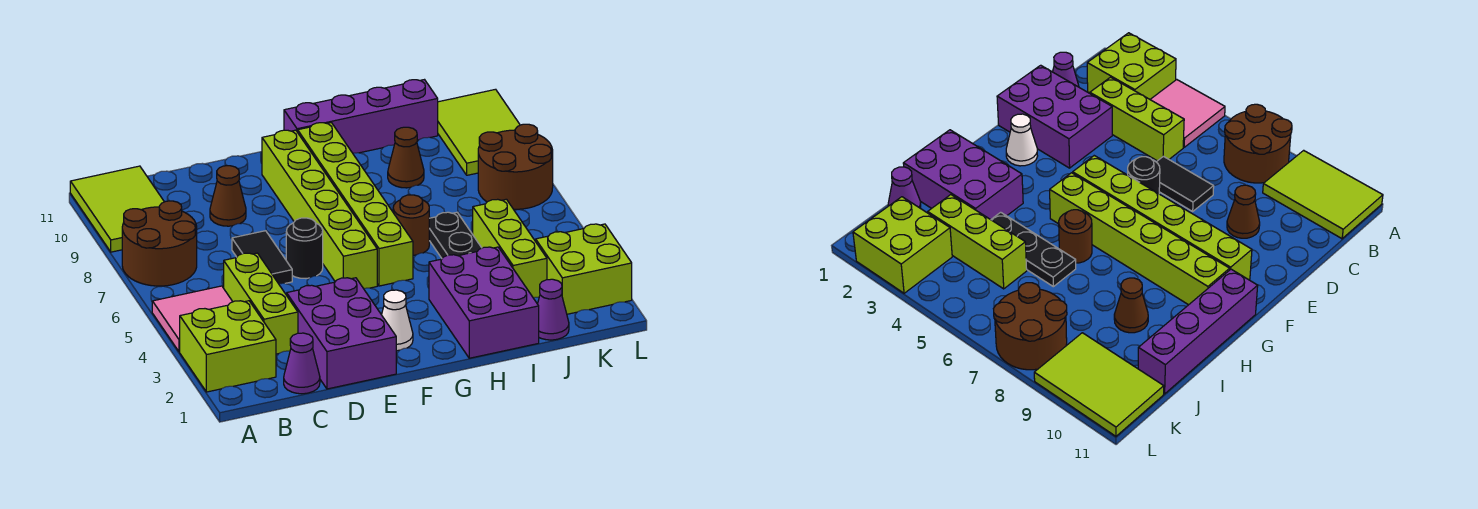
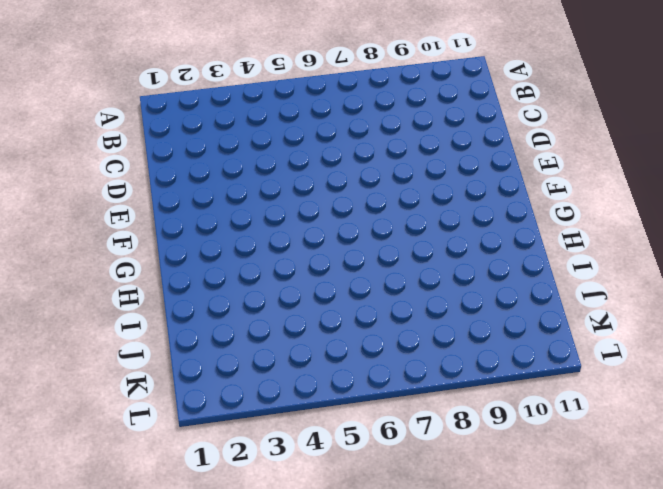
none -> lime brick A2:B3 level 1
none -> pink tile A4:B5 level 1
none -> brown round brick A7:B8 level 1

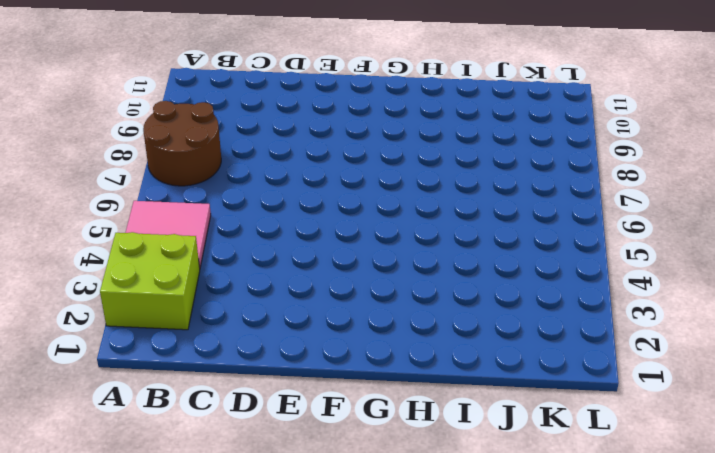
none -> lime tile A9:B11 level 1
none -> purple cone C1 level 1
none -> lime brick C3:C5 level 1

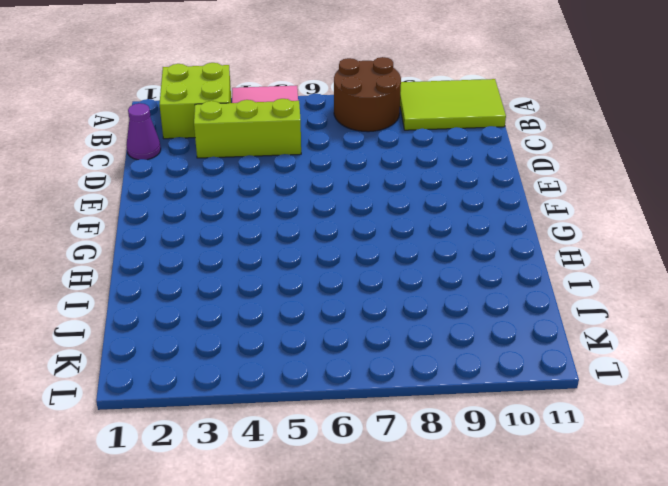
none -> purple brick D1:E3 level 1
none -> black tile D6:D7 level 1
none -> brown cone D9 level 1

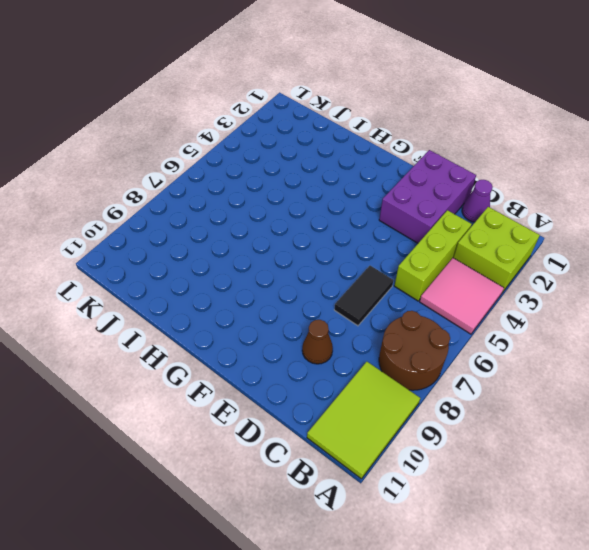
none -> black round brick E6 level 1
none -> white cone F2 level 1
none -> lime brick F5:F10 level 1

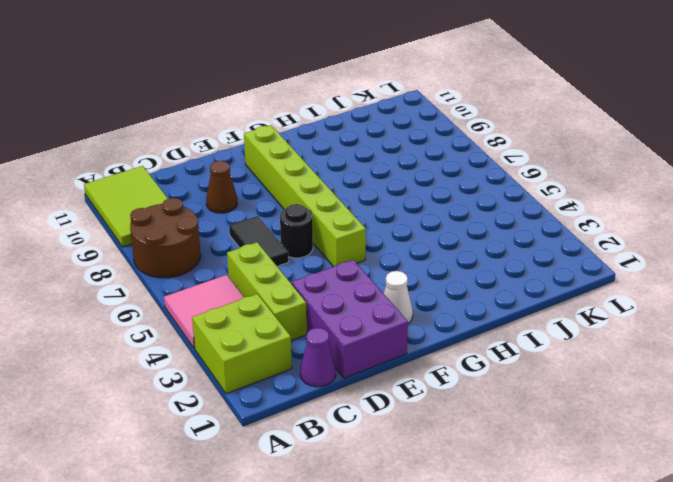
none -> lime brick G5:G10 level 1
none -> purple brick G11:J11 level 1
none -> purple brick H1:I3 level 1

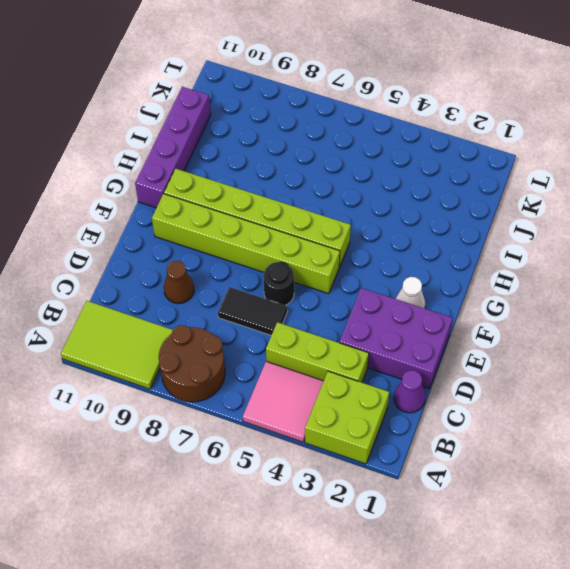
none -> purple brick H1:I3 level 1
none -> brown round brick H6 level 1
none -> black plate I4:I6 level 1

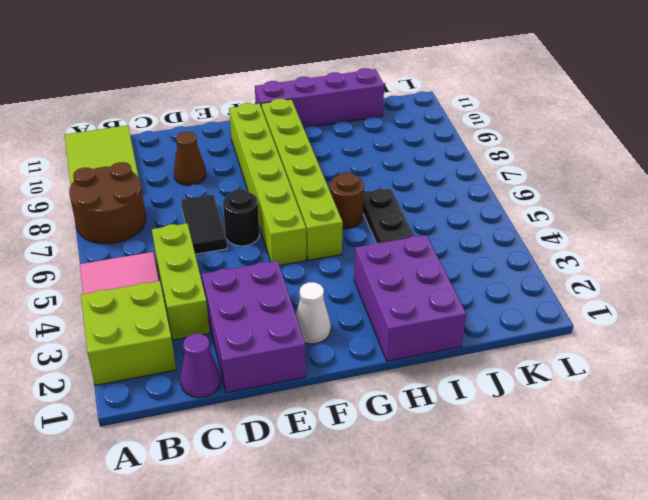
none -> brown cone I9 level 1
none -> purple cone J1 level 1
none -> lime brick J3:J5 level 1

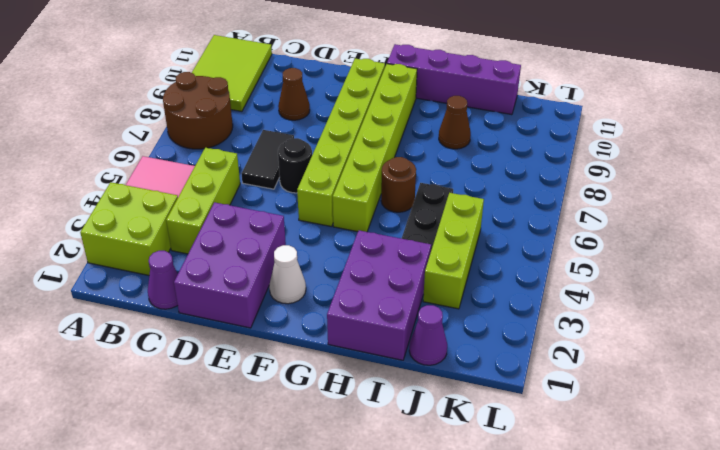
none -> lime brick K2:L3 level 1
none -> brown round brick K7:L8 level 1
none -> lime tile K9:L11 level 1

